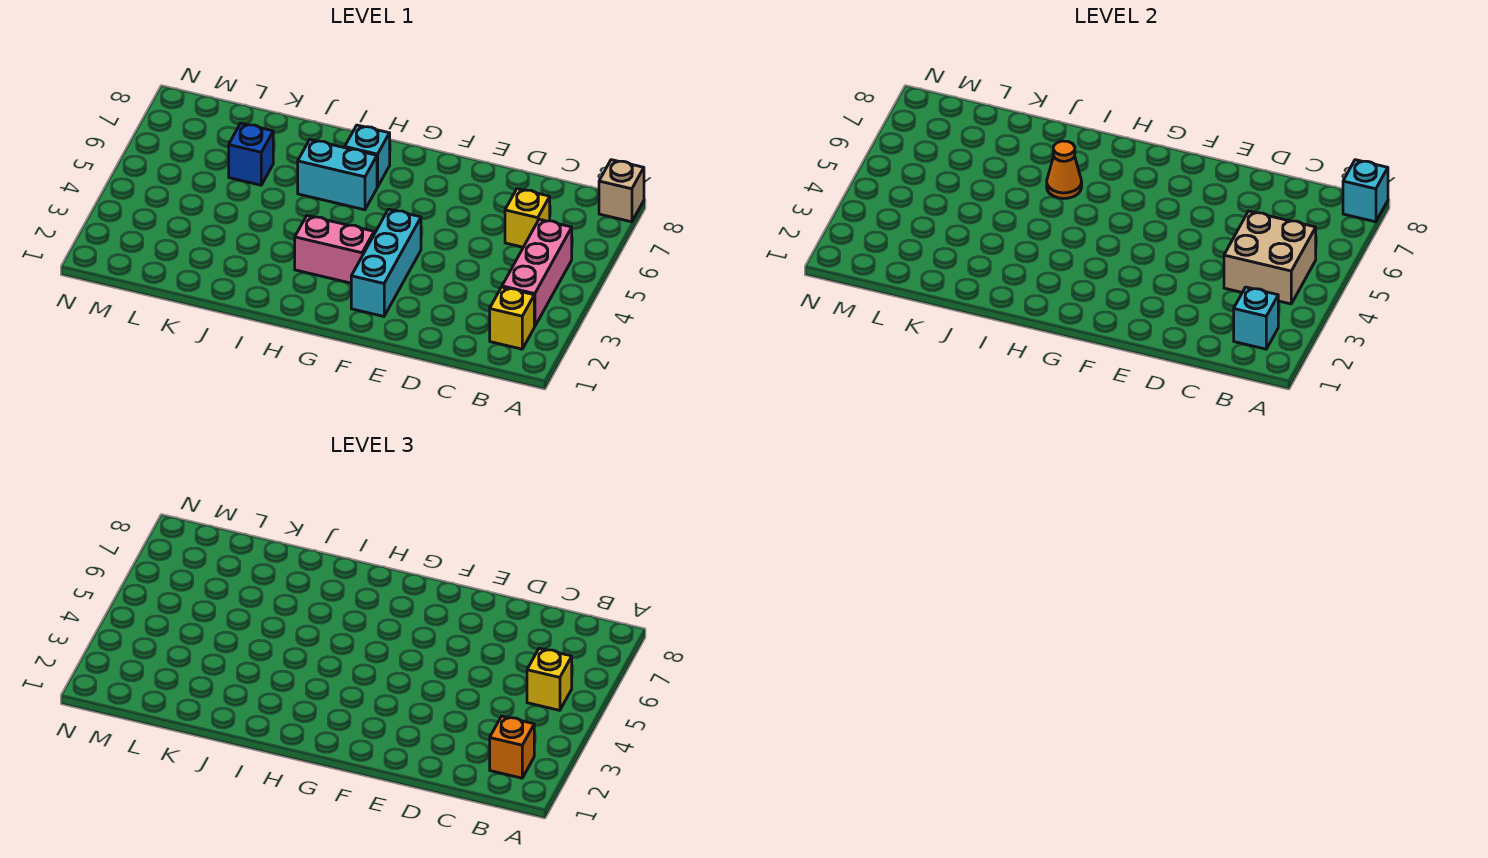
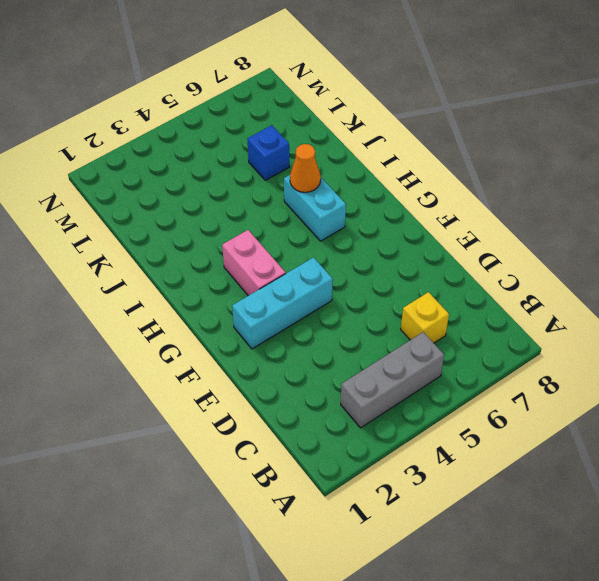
grey brick B3:B5 level 1 -> pink brick B3:B5 level 1
none -> tan brick A8 level 1
none -> yellow brick B2 level 1
none -> cyan brick H7 level 1

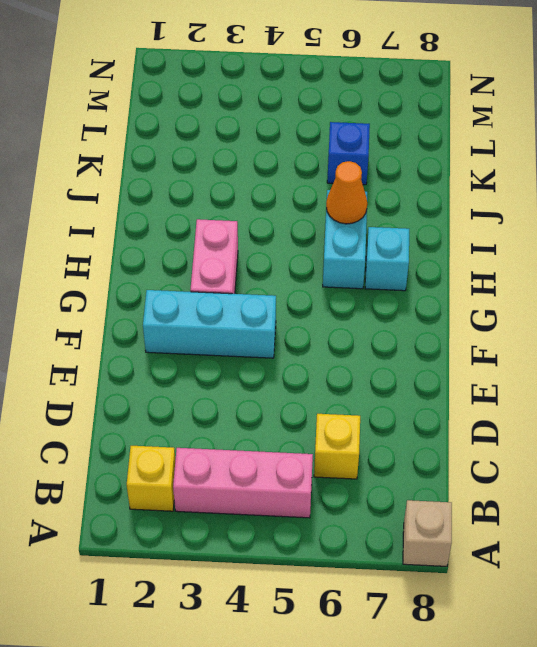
none -> cyan brick A8 level 2
none -> cyan brick B2 level 2
none -> tan brick B4:C5 level 2

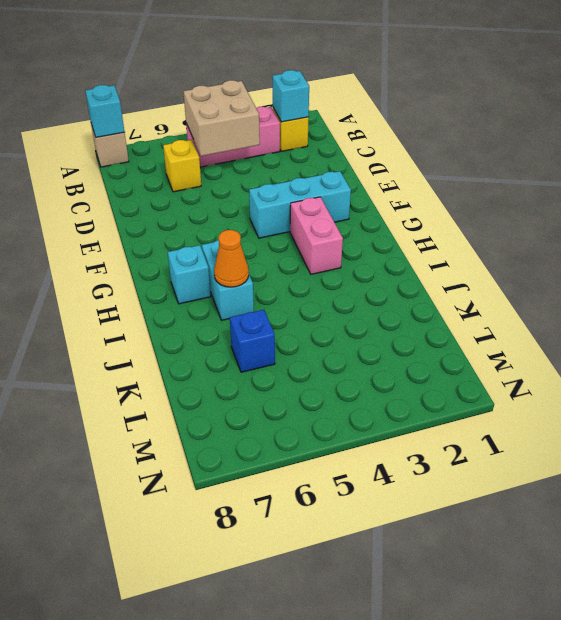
none -> orange brick B2 level 3
none -> yellow brick B5 level 3

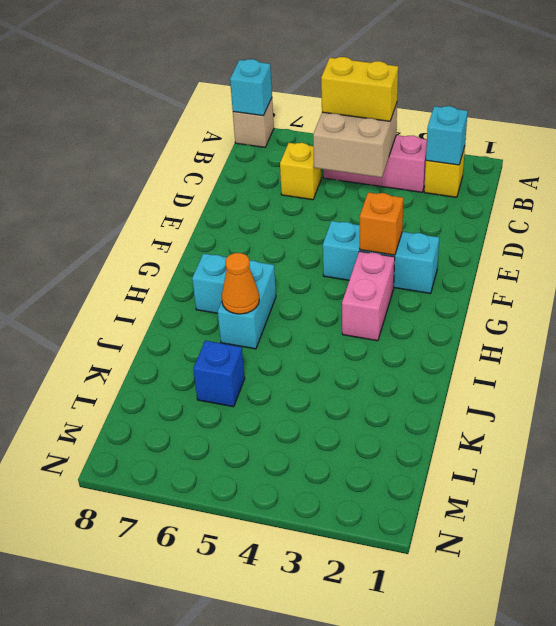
yellow brick B4:B5 level 3 -> yellow brick B5 level 3
orange brick F3 level 2 -> orange brick B2 level 3

